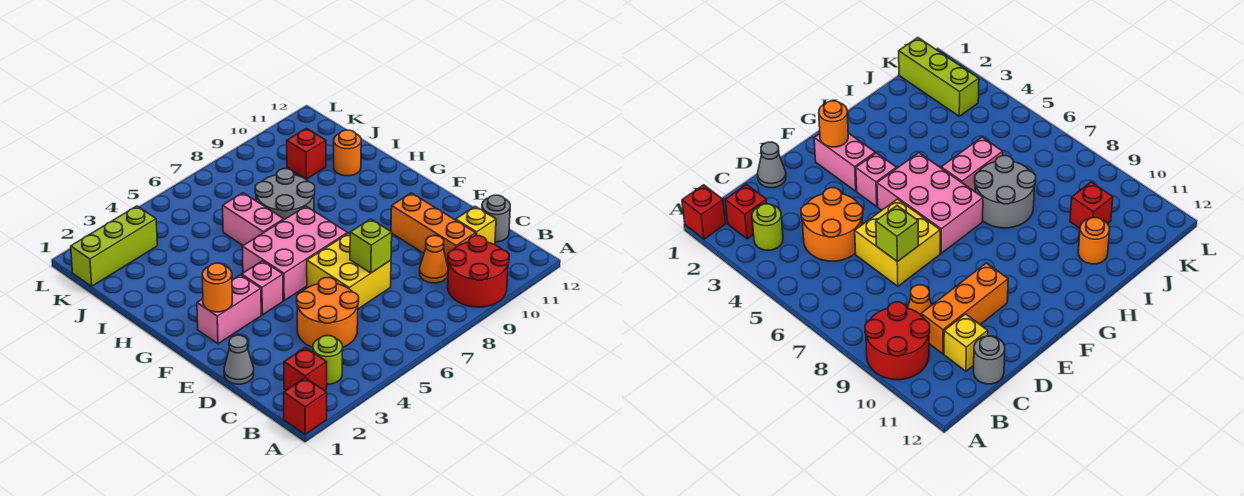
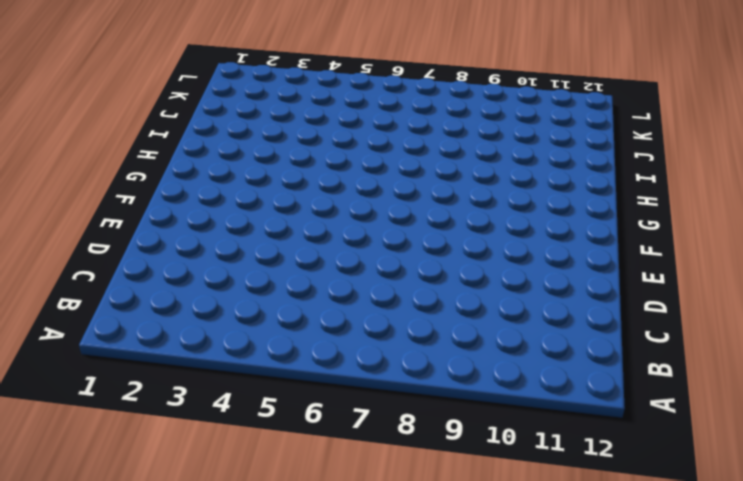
none -> red brick A1 level 1
none -> red round brick A9:B10 level 1
none -> red brick B2 level 1

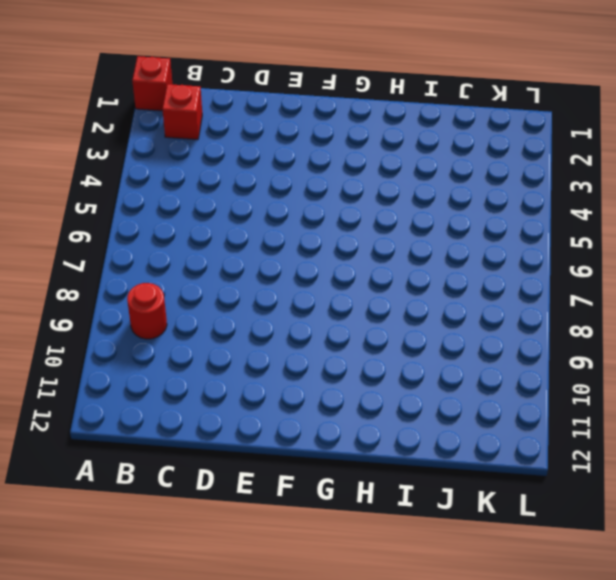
red round brick B9 level 1 -> red round brick A9:B10 level 1
none -> lime round brick B3 level 1
none -> orange round brick C4:D5 level 1
none -> orange cone C9 level 1

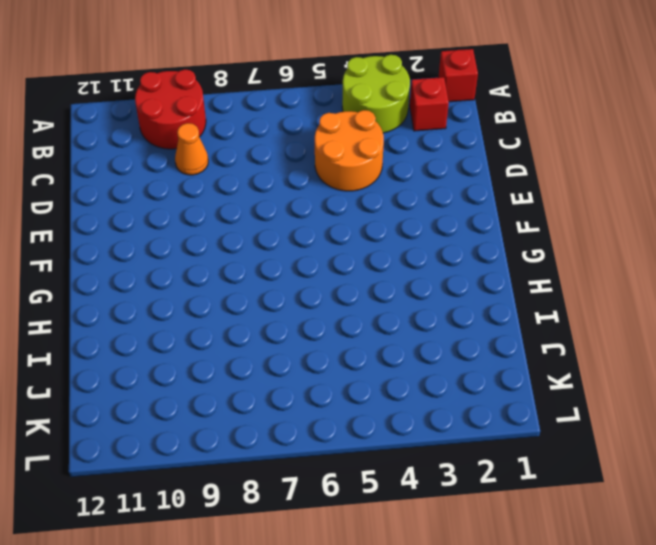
lime round brick A3:B4 level 1 -> lime round brick B3 level 1
none -> orange brick C10:E10 level 1
none -> yellow brick C11 level 1
none -> grey round brick C12 level 1

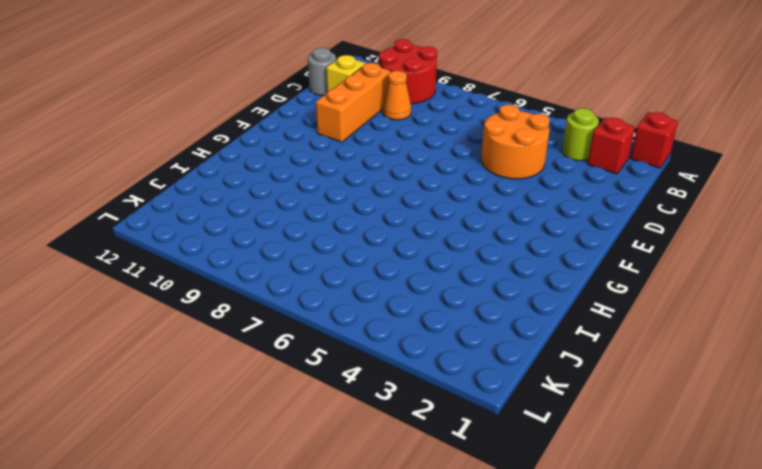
none -> grey cone D1 level 1
none -> yellow brick D6:E7 level 1
none -> pink brick F2:F3 level 1

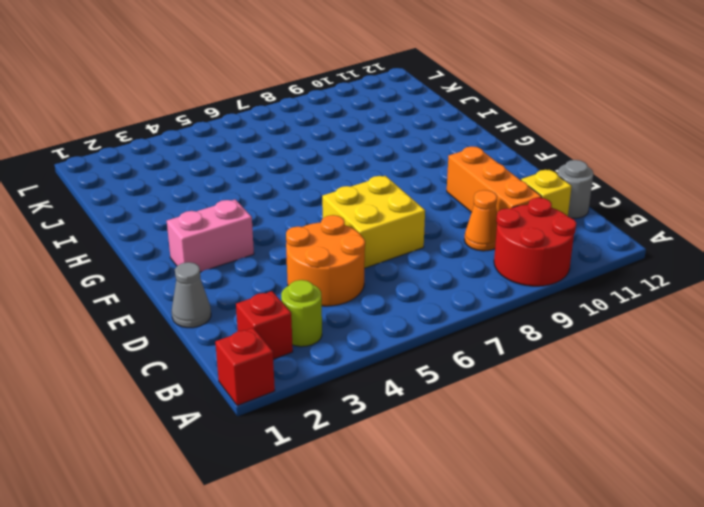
none -> pink brick F4 level 1
none -> pink brick F5:G7 level 1
none -> pink brick H6:I6 level 1

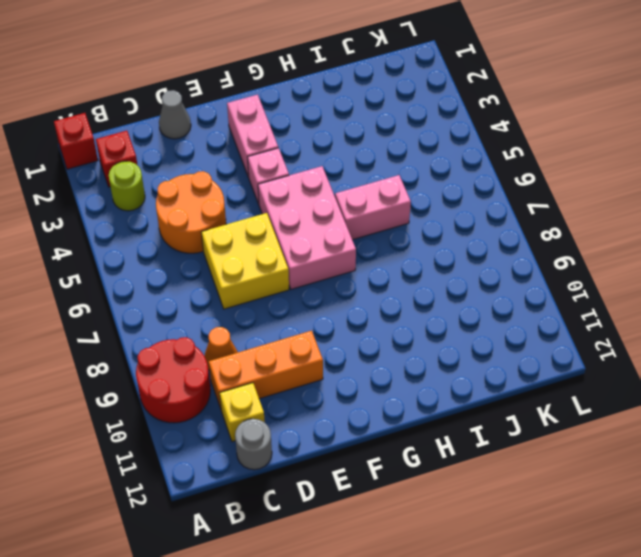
none -> grey round brick H7:I8 level 1
none -> orange round brick I11 level 1
none -> red brick J10 level 1

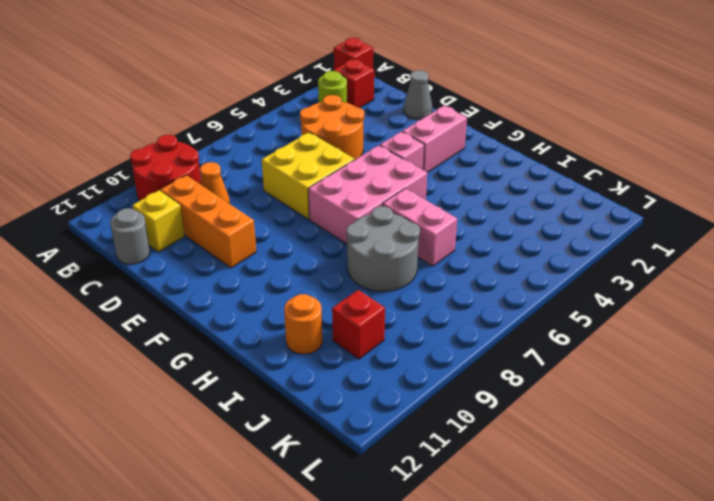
none -> lime brick K1:K3 level 1
none -> lime brick D7 level 2
none -> orange round brick F2 level 2

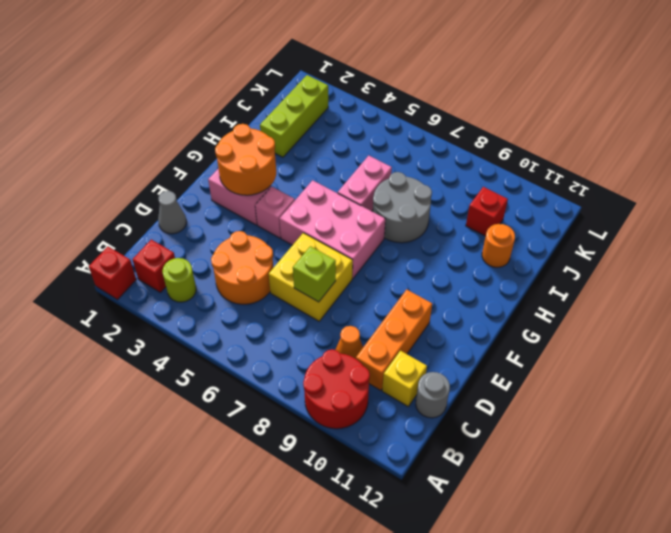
orange round brick F2:G3 level 2 -> orange round brick F2 level 2
lime brick I2:K2 level 1 -> lime brick K1:K3 level 1

